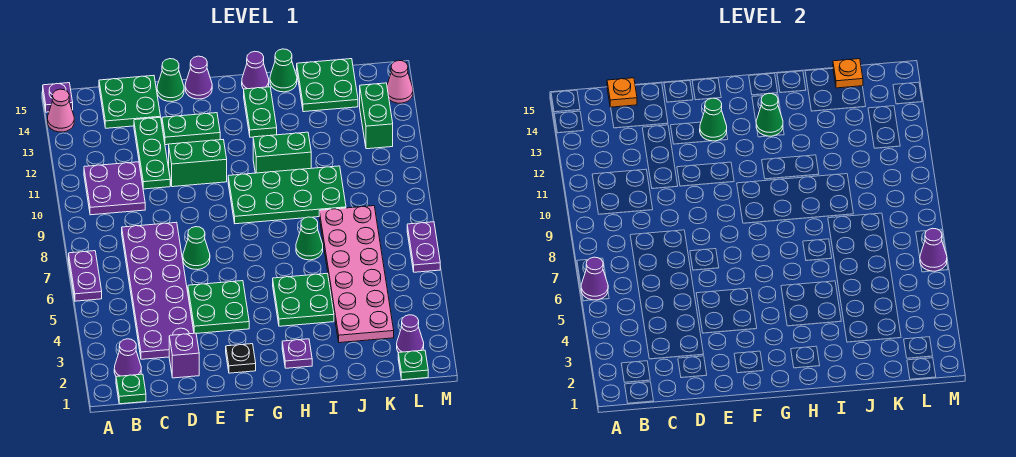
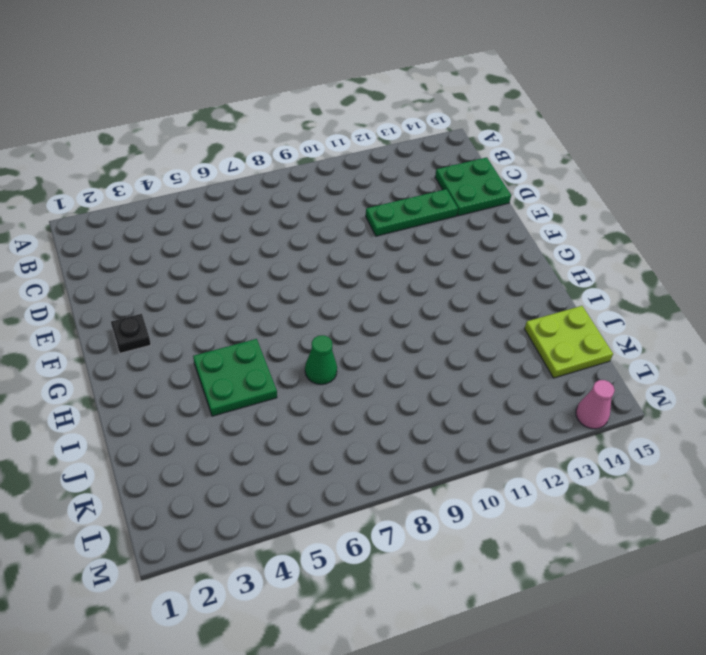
lime plate J14:K15 level 1 -> green plate J14:K15 level 1
none -> purple plate A6:A7 level 1
none -> pink cone A14 level 1
none -> purple plate A15 level 1
none -> green plate B1 level 1

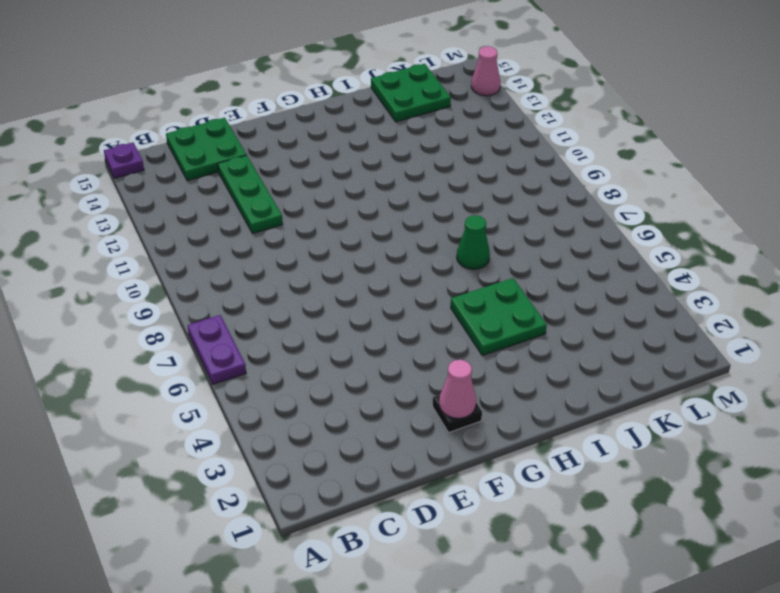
pink cone F2 level 2 -> pink cone A14 level 1
none -> green plate B1 level 1
none -> purple cone B2 level 1
none -> purple plate B10:C11 level 1
none -> purple plate C3:D8 level 1

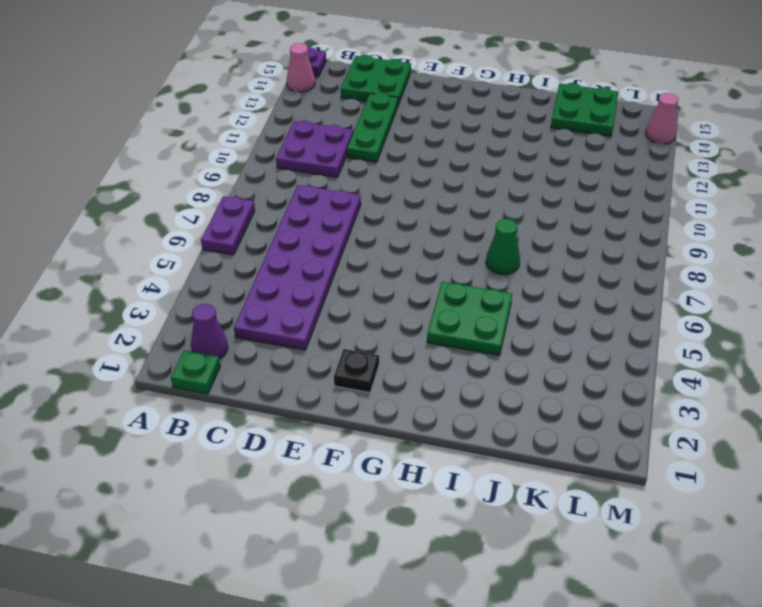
none -> purple brick D2 level 1
none -> green plate E4:F5 level 1
none -> green cone E7 level 1
none -> green brick E11:F11 level 1

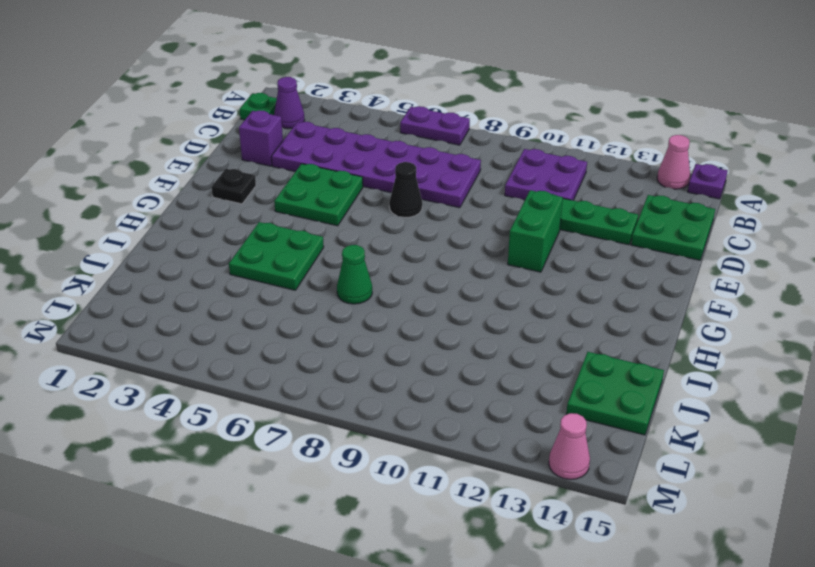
black cone E7 level 1 -> green cone E7 level 1
none -> green plate E13:F13 level 1
none -> green cone E15 level 1
none -> purple cone F15 level 1
none -> green plate G9:J10 level 1

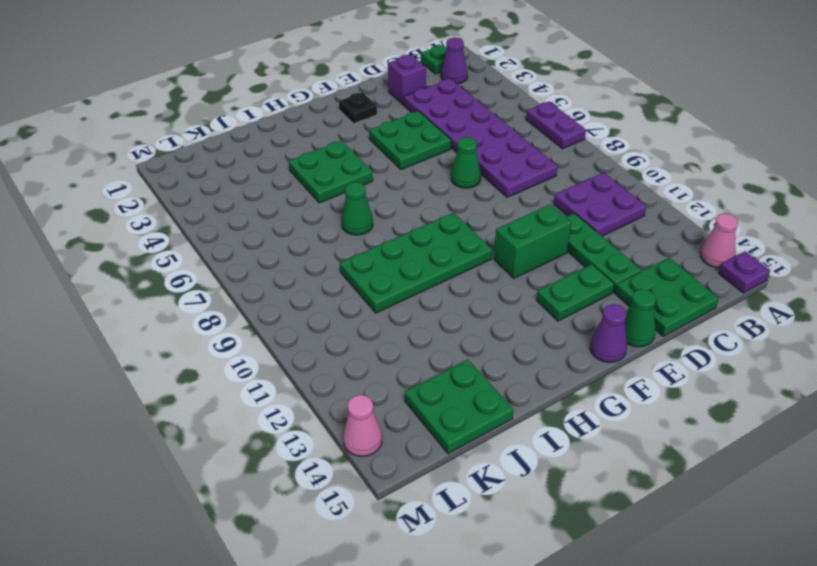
none -> purple plate H2 level 1
none -> green brick H11:I11 level 1
none -> green plate H13:H14 level 1
none -> purple cone H15 level 1

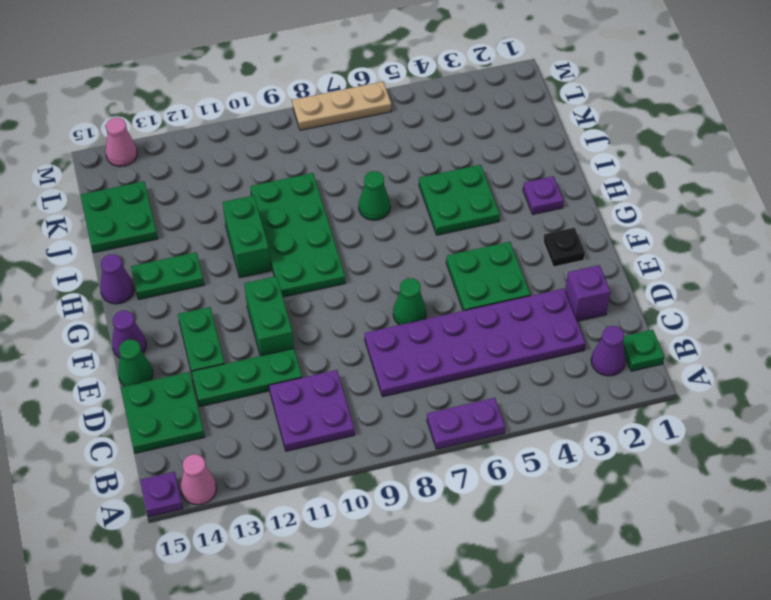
tan plate M6:M8 level 1 -> purple plate M6:M7 level 1
none -> green cone I15 level 1
none -> pink plate J3:K8 level 1
none -> green plate L1 level 1
none -> purple cone L2 level 1

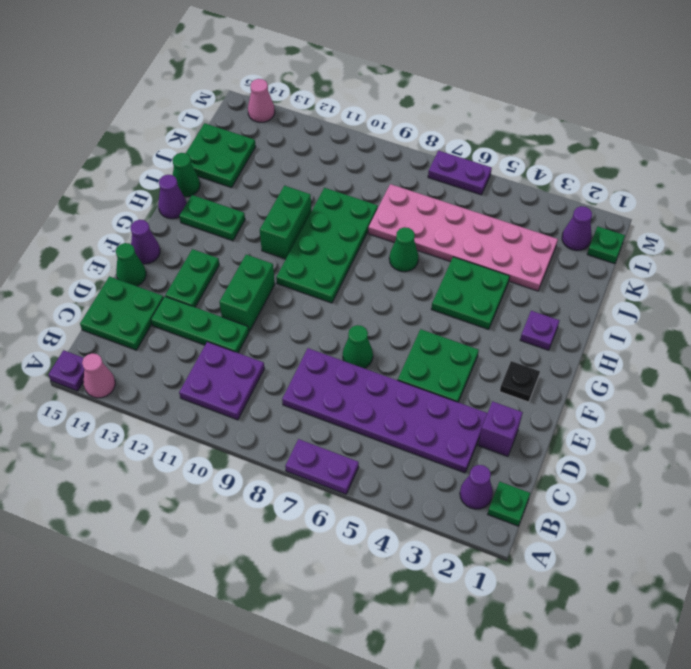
none -> green brick L12:L13 level 1
none -> purple cone A6 level 2
none -> orange plate C15 level 2
none -> green cone F13 level 2

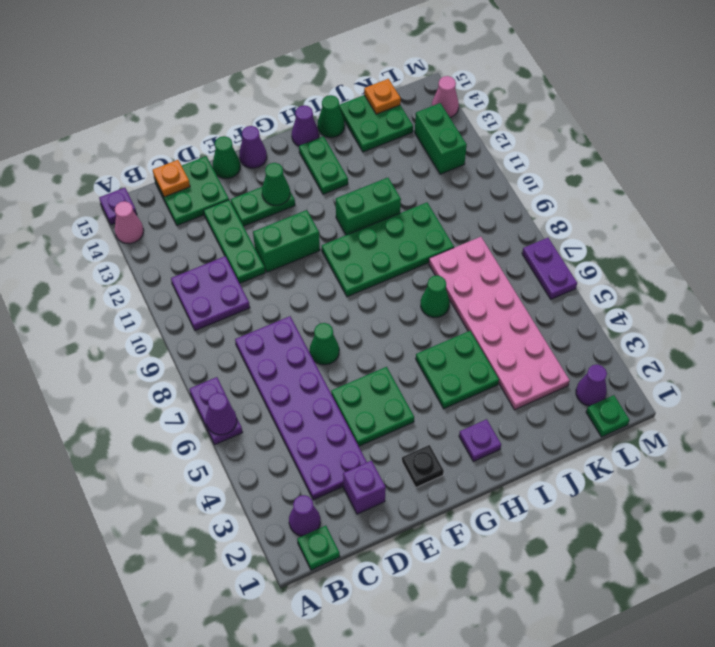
none -> green cone H13 level 2
none -> purple cone M6 level 2

